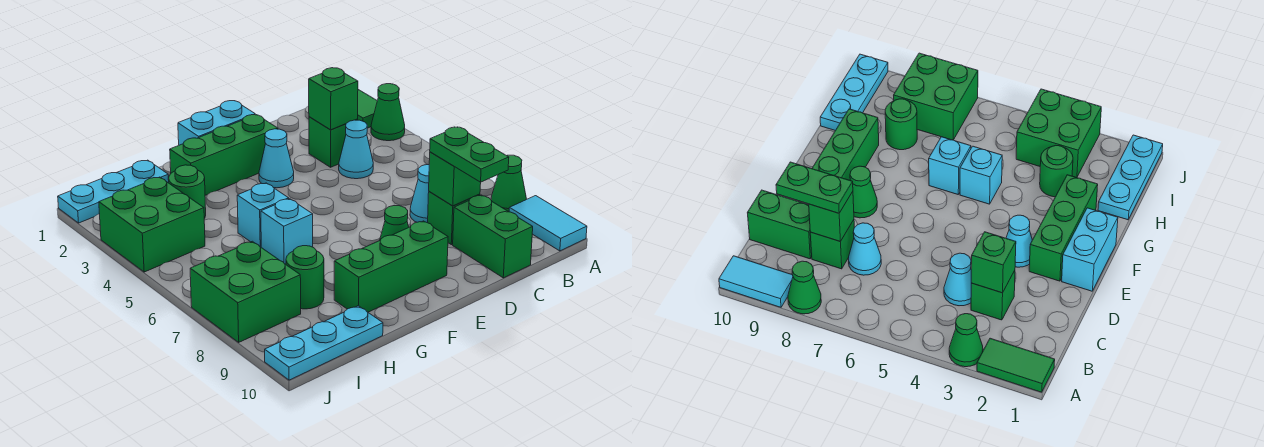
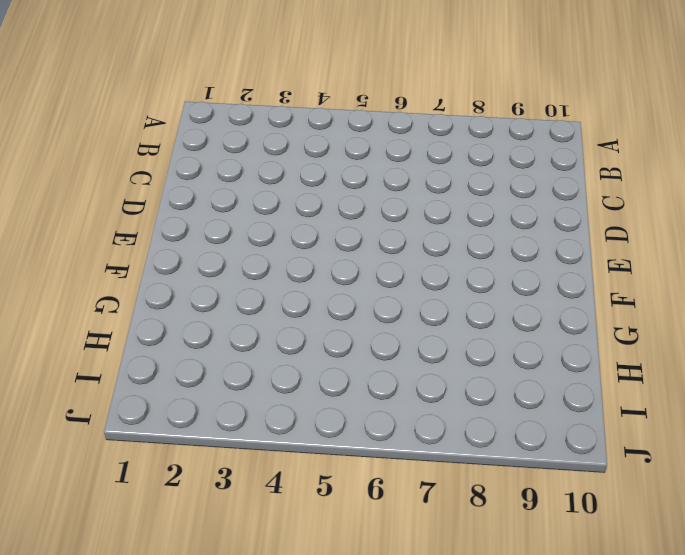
none -> green tile A1:A2 level 1
none -> green cone A3 level 1
none -> green cone A8 level 1

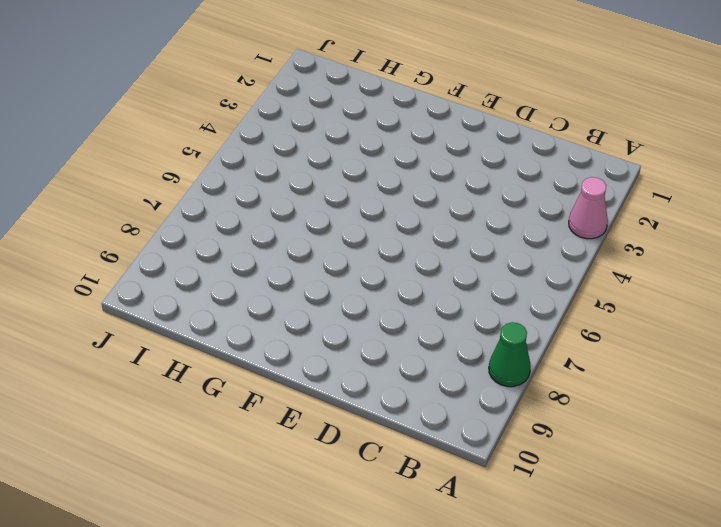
pink cone A3 level 1 -> green cone A3 level 1
none -> green tile A1:A2 level 1
none -> cyan tile A9:A10 level 1
none -> green brick C3 level 1

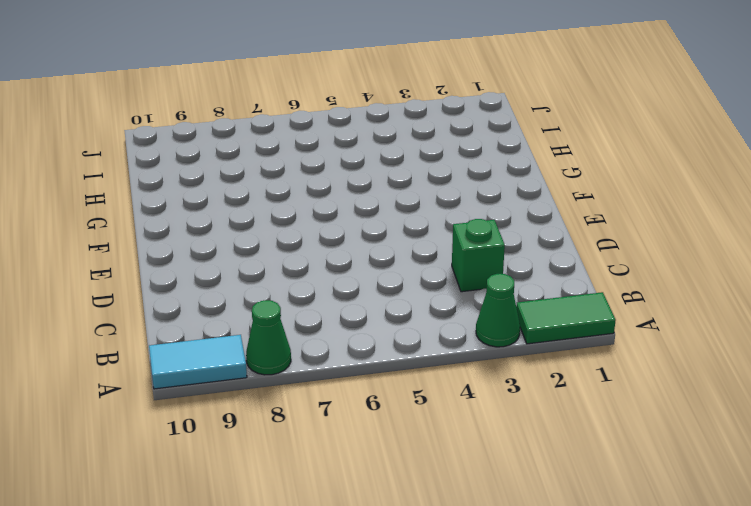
none -> cyan cone C4 level 1
none -> cyan cone C7 level 1
none -> green brick C8 level 1

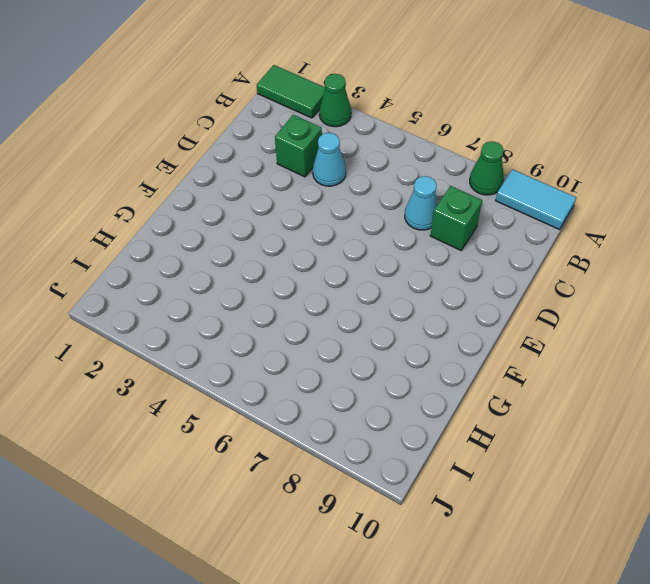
none -> green brick C9:C10 level 1
none -> cyan brick E1:F1 level 1
none -> green brick E2:G2 level 1

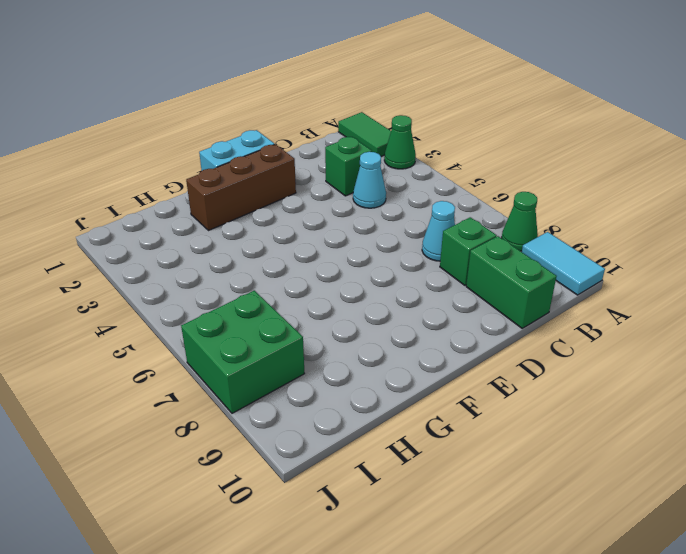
brown brick E2:G2 level 1 -> green brick E2:G2 level 1
none -> cyan cone E3 level 1
none -> green cone E8 level 1
none -> green brick E9:G9 level 1

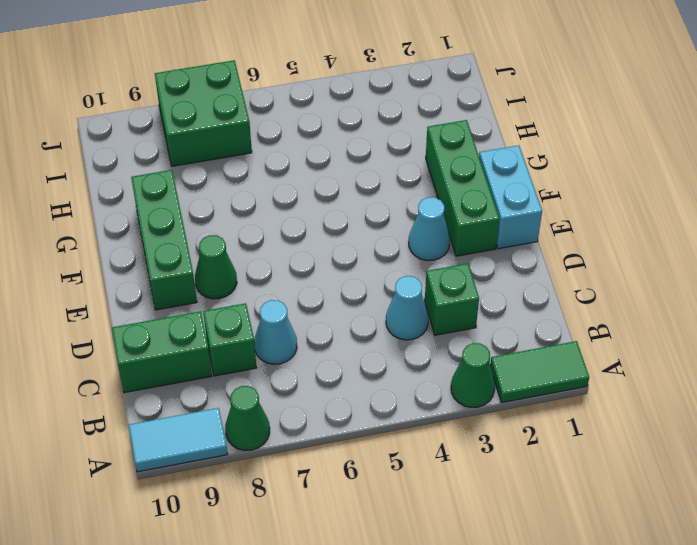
none -> cyan brick G5 level 1
none -> cyan brick G6 level 1
none -> cyan plate H1:J1 level 1

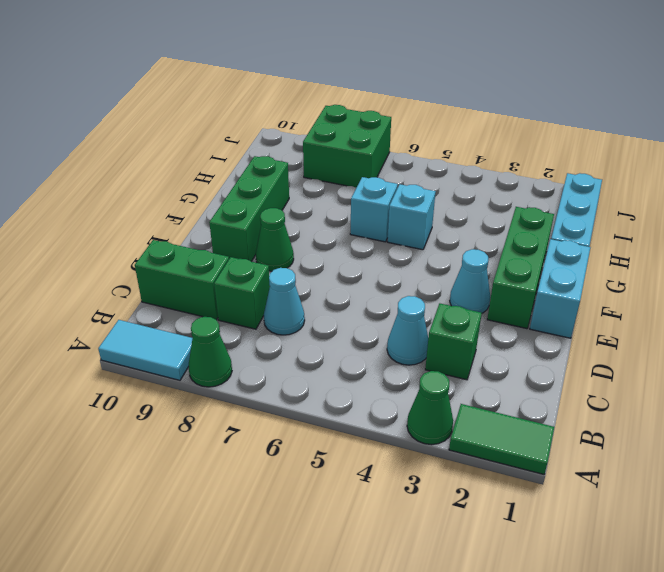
none -> green round brick H3 level 1
none -> green round brick H8 level 1
none -> cyan plate H10:J10 level 1

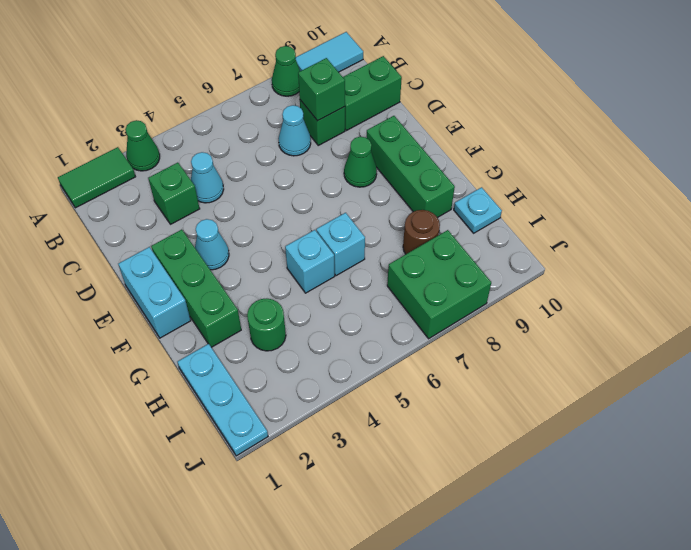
brown round brick H8 level 1 -> green round brick H8 level 1
cyan plate H10 level 1 -> cyan plate H10:J10 level 1
none -> green brick I3:J4 level 1
none -> green brick C3 level 2
none -> green plate C8:C9 level 3

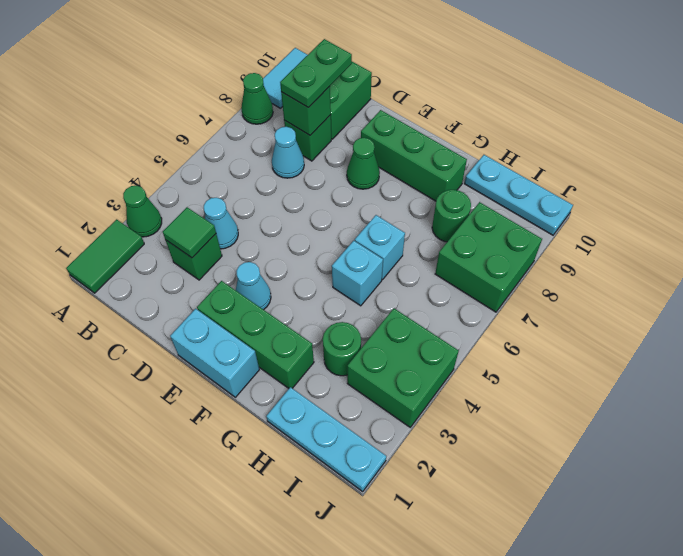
green tile C3 level 2 -> green brick C3 level 2

